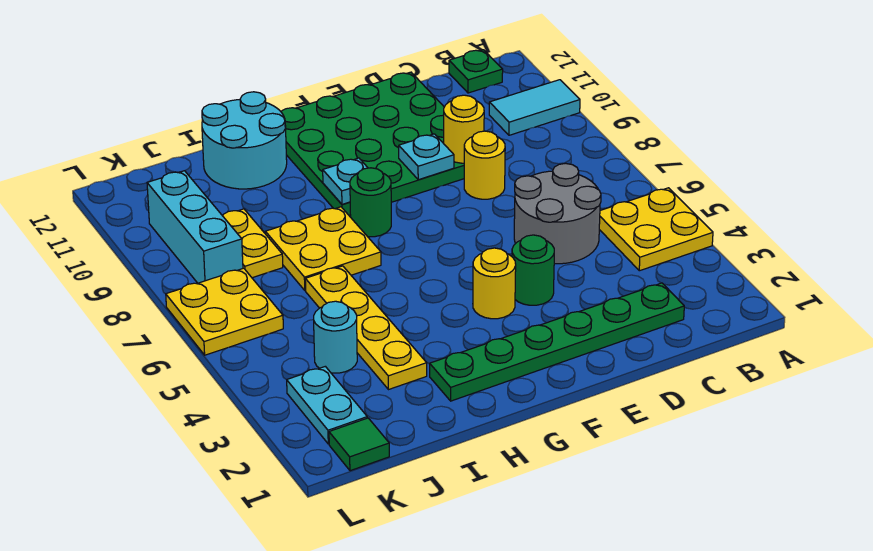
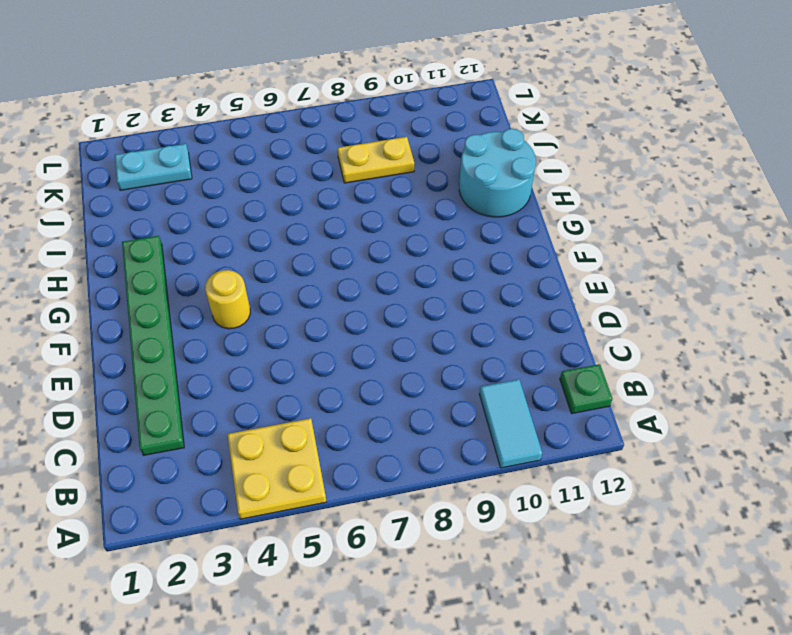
none -> grey round brick C5:D6 level 1
none -> yellow round brick D8 level 1
none -> green plate D9:G12 level 1

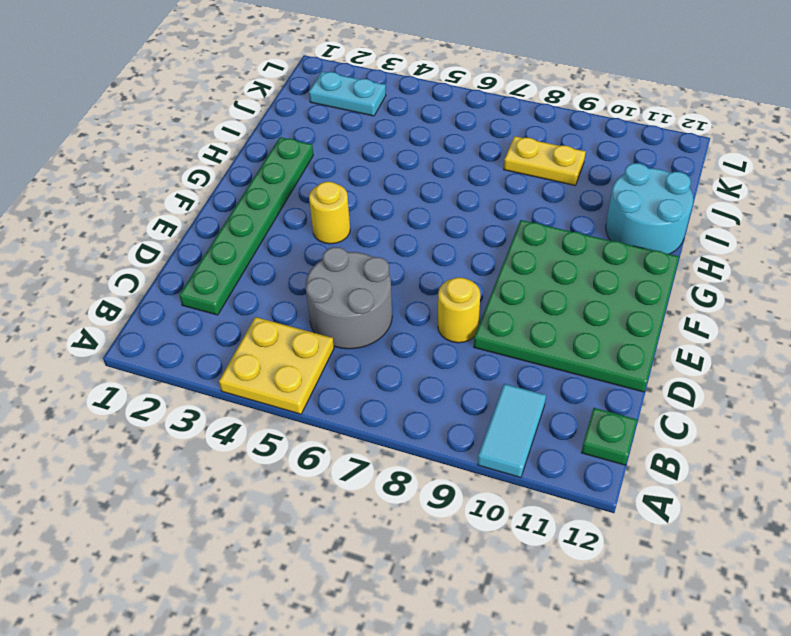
none -> green round brick E4 level 1
none -> green round brick G8 level 1
none -> yellow plate H7:I8 level 1

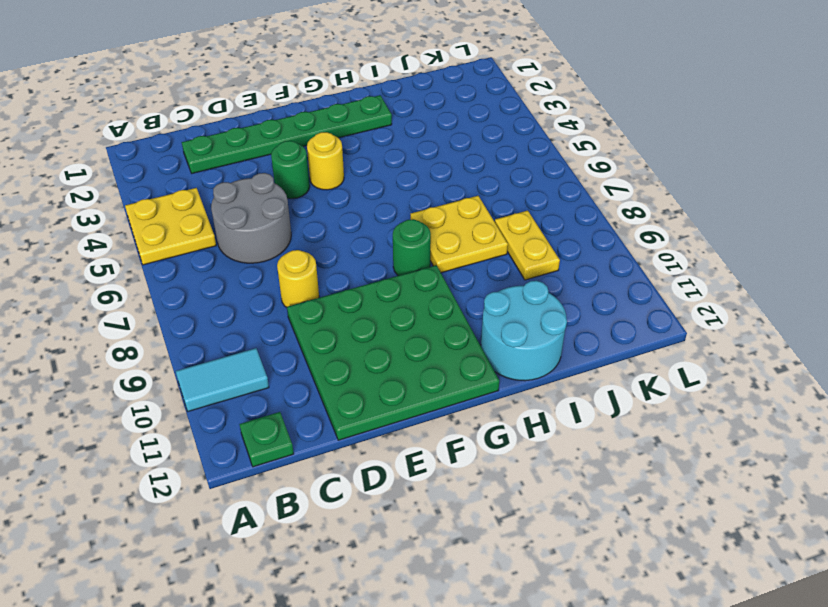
none -> yellow plate I3:I6 level 1
none -> cyan round brick J4 level 1
none -> green tile K1 level 1

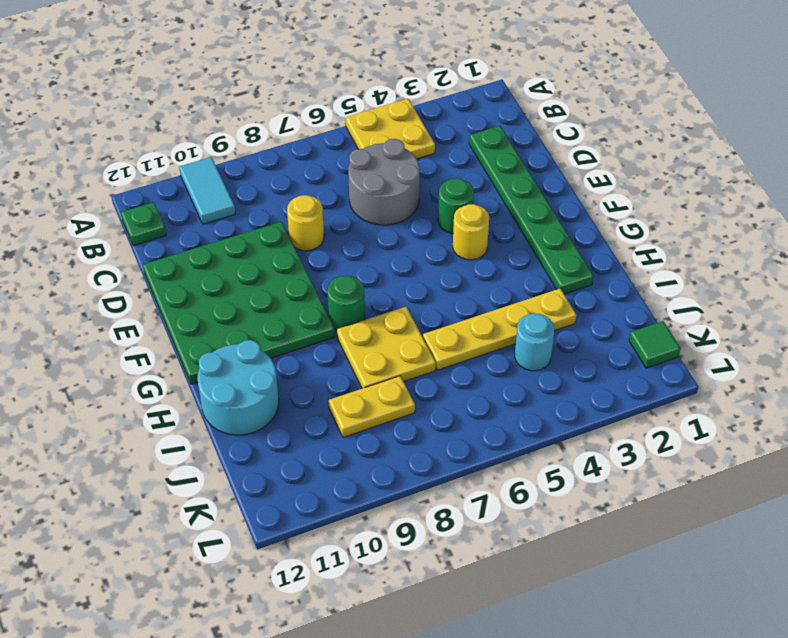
none -> cyan plate K2:K3 level 1
none -> yellow plate K6:L7 level 1
none -> cyan brick K8:K10 level 1

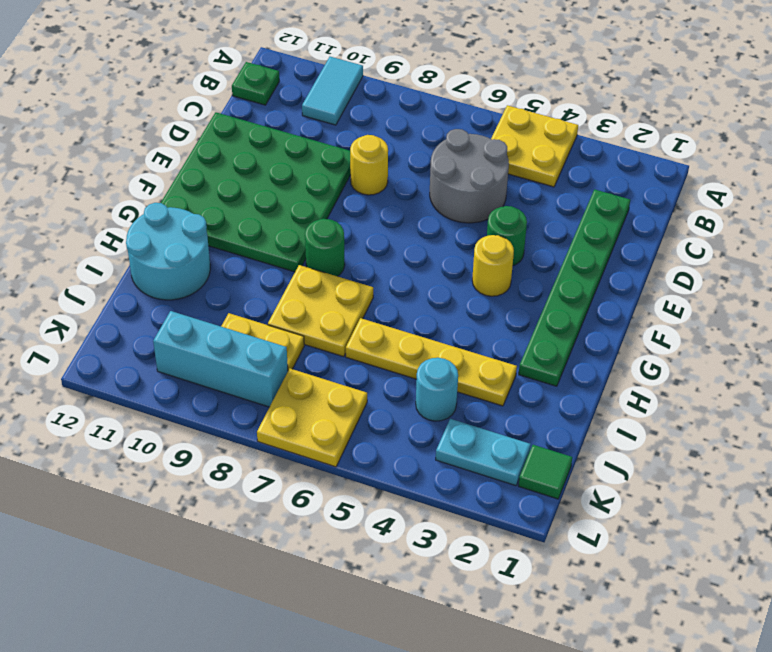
none -> yellow round brick D9 level 2
none -> cyan plate E9 level 2
none -> cyan plate G9 level 2

